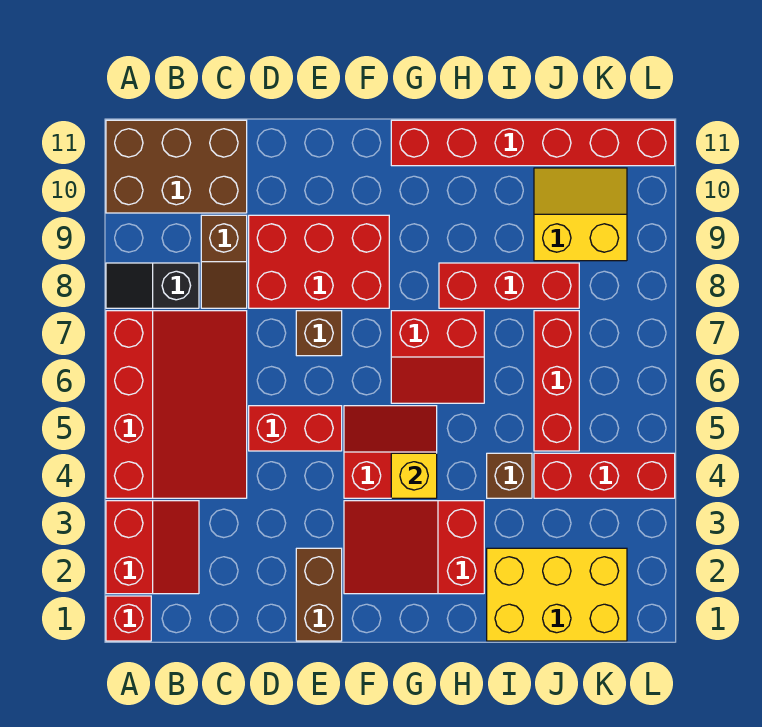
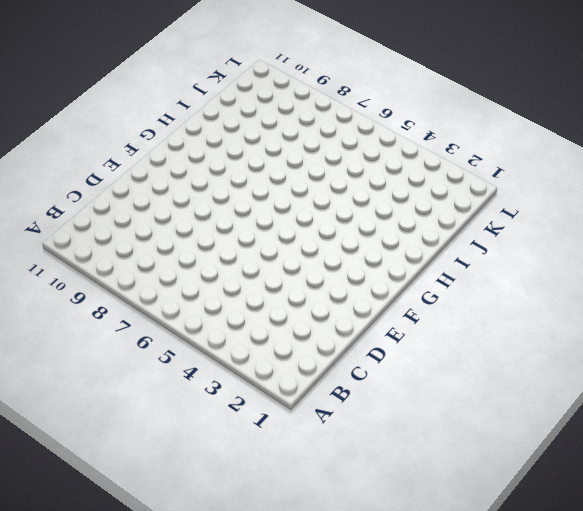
none -> red brick A1 level 1
none -> red slope A2:B3 level 1 top A
none -> red slope A4:C7 level 1 top A

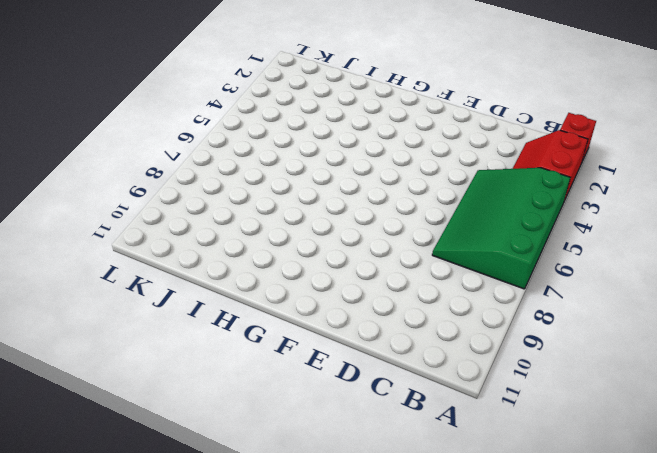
green slope A4:C7 level 1 top A -> red slope A4:C7 level 1 top A
none -> black slope A8:B8 level 1 top B
none -> brown brick A10:C11 level 1
none -> brown slope C8:C9 level 1 top 9

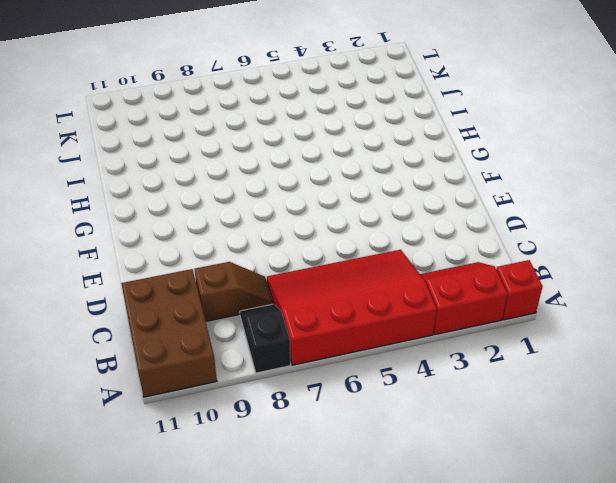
black slope A8:B8 level 1 top A -> black slope A8:B8 level 1 top B
none -> red brick D5:E5 level 1
none -> red brick D8:F9 level 1
none -> brown brick E1:E2 level 1

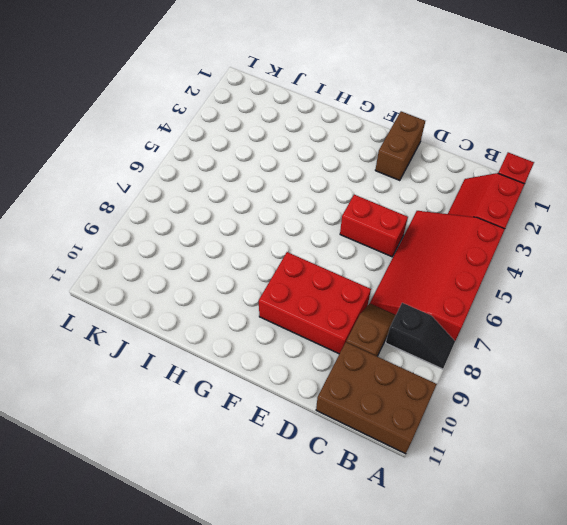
none -> brown brick E7 level 1
none -> red slope F2:H3 level 1 top H
none -> red slope F4:G5 level 1 top 4

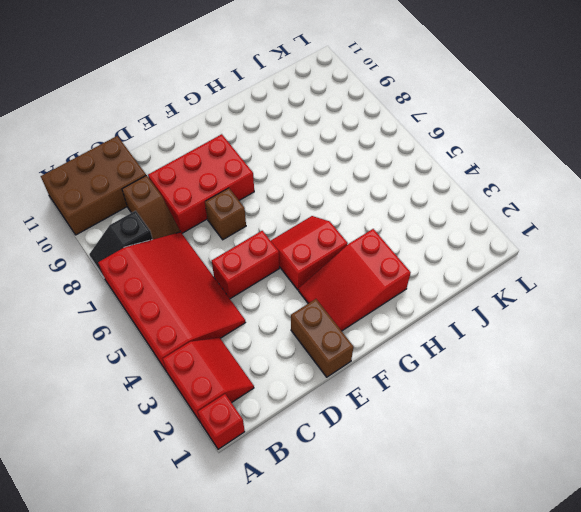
none -> red slope G6:H7 level 1 top 7
none -> red brick G11:L11 level 1
none -> red brick H8:J8 level 1

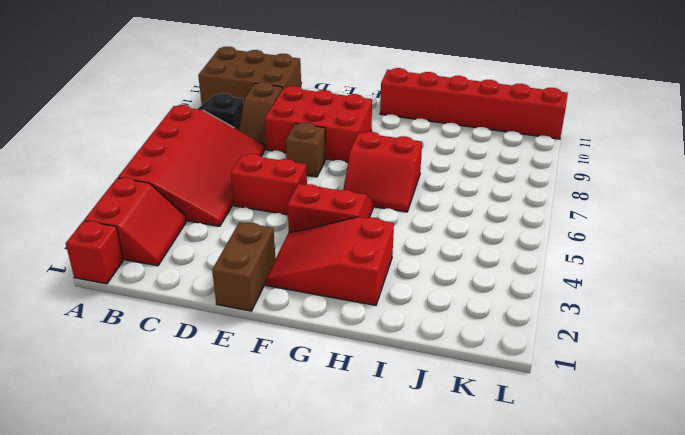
none -> red brick H8:J8 level 1
none -> yellow brick I1:K2 level 1
none -> brown brick I4 level 1

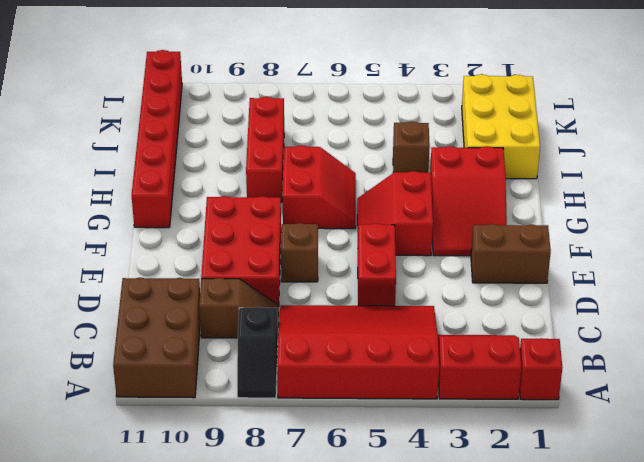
none -> red brick J4:L4 level 1
none -> red brick J5:J7 level 1
none -> yellow slope J9:K10 level 1 top 9

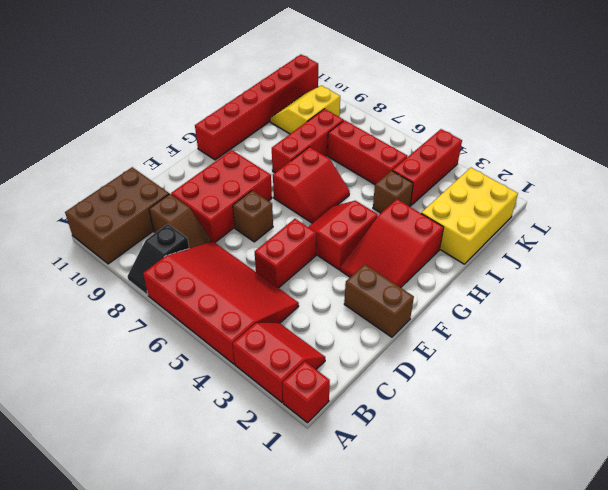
none -> yellow brick G4 level 2

